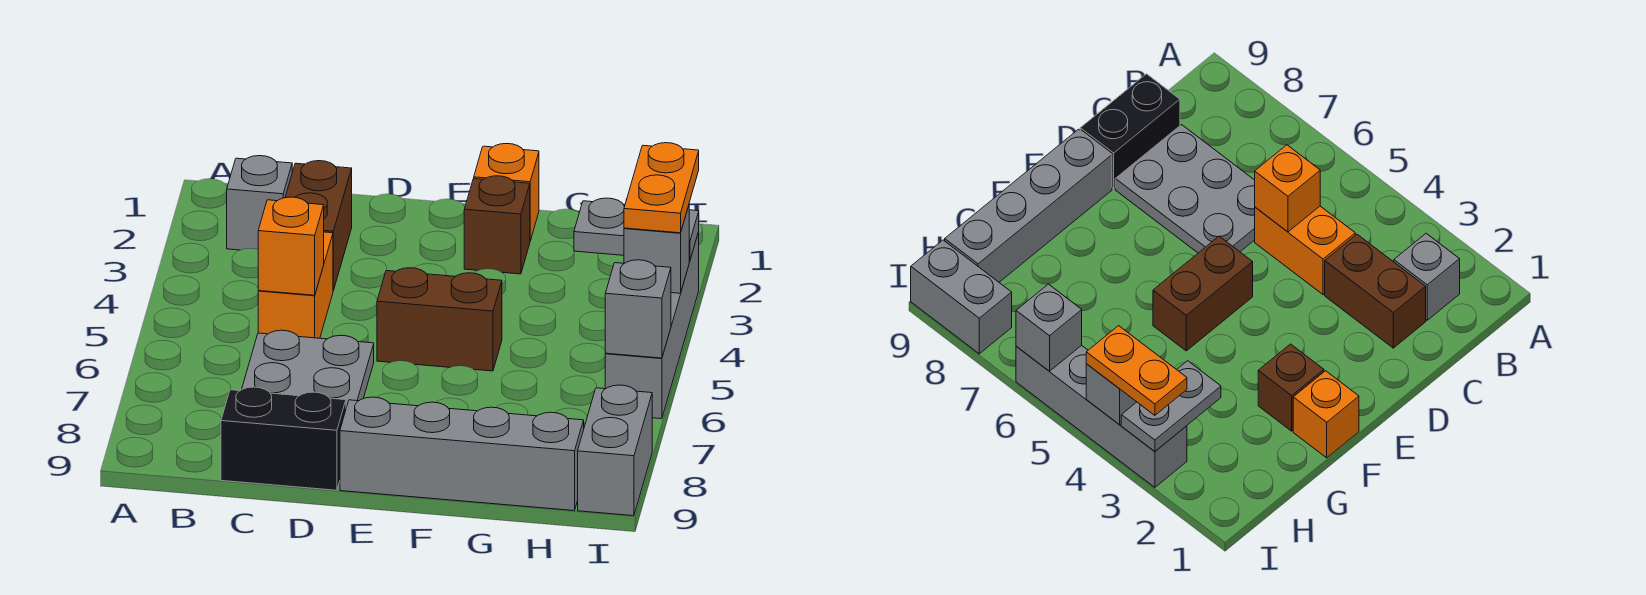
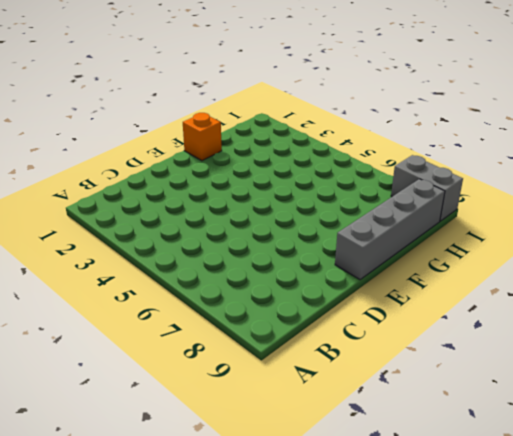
none -> grey brick B2 level 1
none -> brown brick C2:C3 level 1
none -> orange brick C4:C5 level 1

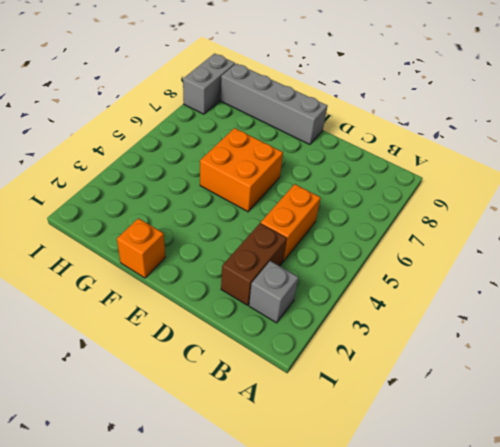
orange brick E5:F6 level 1 -> brown brick E5:F5 level 1
none -> grey plate C6:D8 level 1
none -> black brick C9:D9 level 1
none -> brown brick F2 level 1

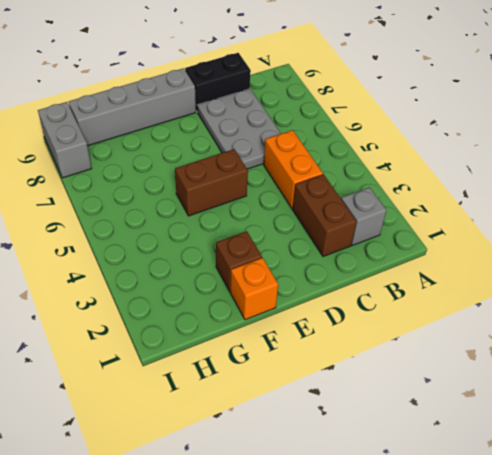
none -> grey brick I3:I6 level 1
none -> orange brick C5 level 2
none -> grey plate H3:I3 level 2

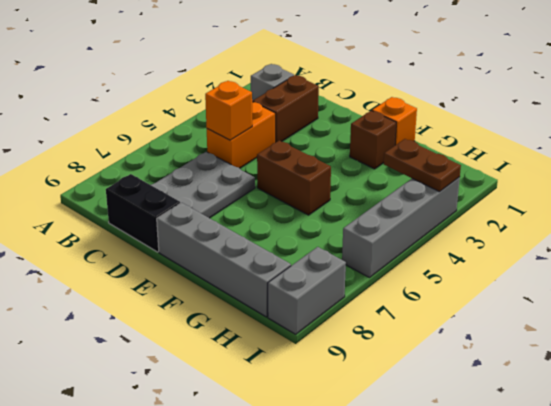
brown plate H3:I3 level 2 -> grey plate H3:I3 level 2
none -> grey brick I4 level 2
none -> grey brick I6 level 2
none -> orange plate I3:I4 level 3

